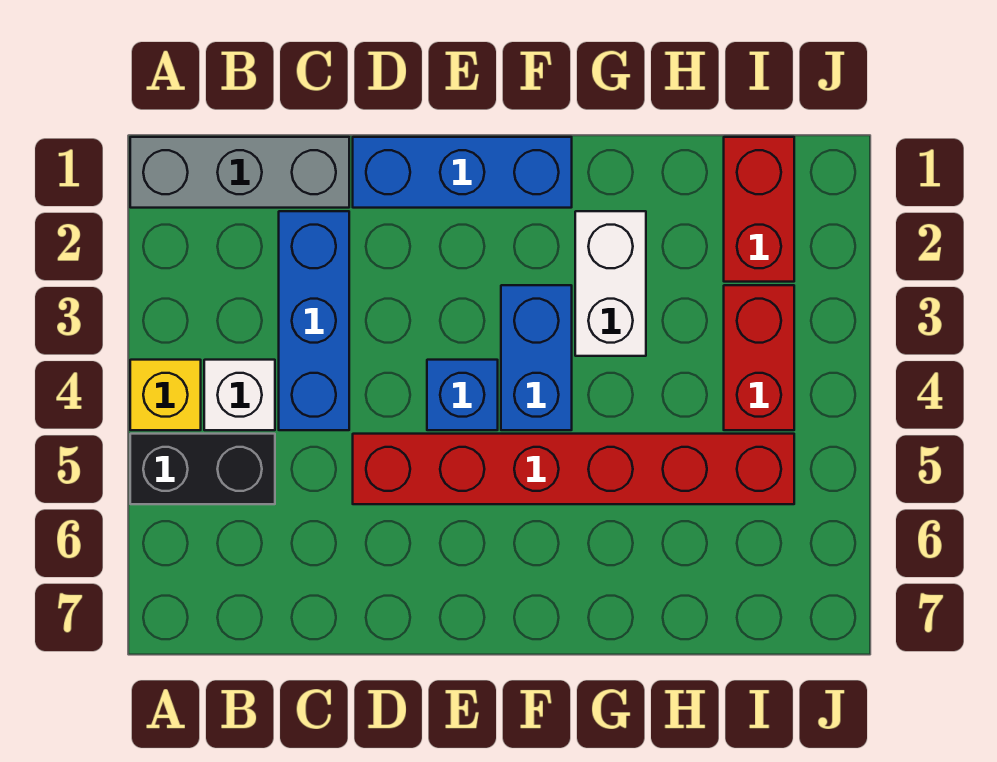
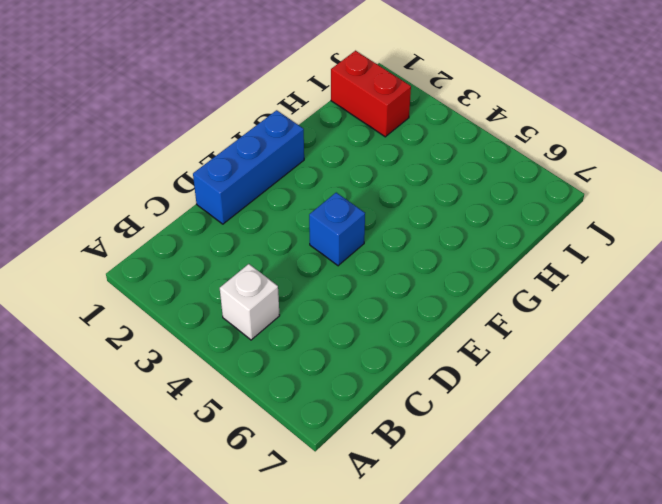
none -> grey brick A1:C1 level 1
none -> yellow brick A4 level 1
none -> black brick A5:B5 level 1

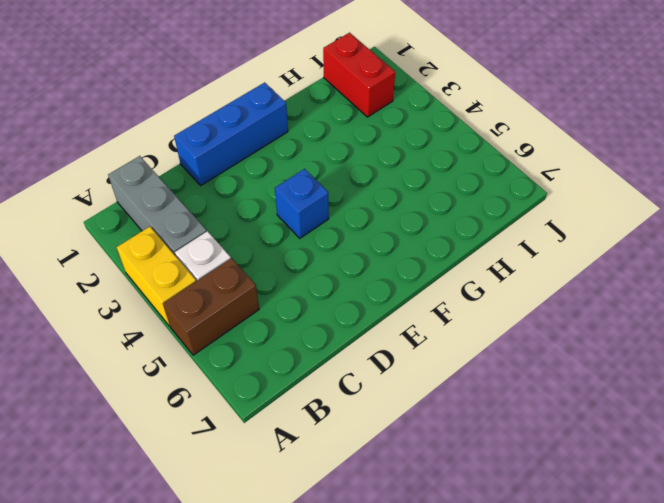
yellow brick A3:A4 level 1 -> yellow brick A4 level 1
brown brick A5:B5 level 1 -> black brick A5:B5 level 1
grey brick B1:B3 level 1 -> grey brick A1:C1 level 1
none -> blue brick C2:C4 level 1
none -> red brick D5:I5 level 1
none -> blue brick F3:F4 level 1

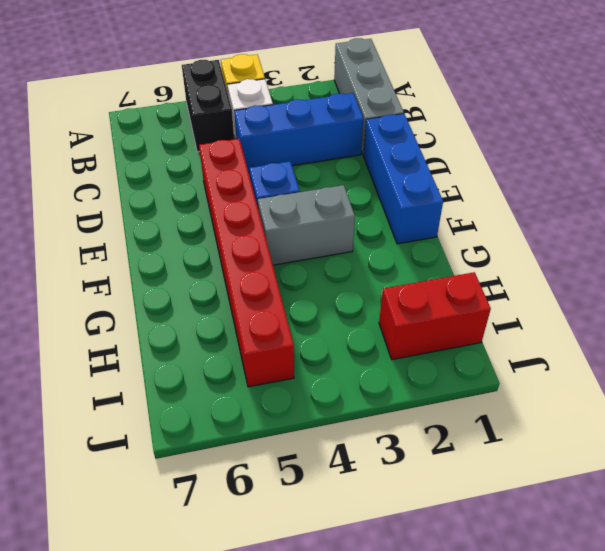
grey brick F3:F4 level 1 -> blue brick F3:F4 level 1
none -> white brick G2:G3 level 1
none -> red brick I3:I4 level 1

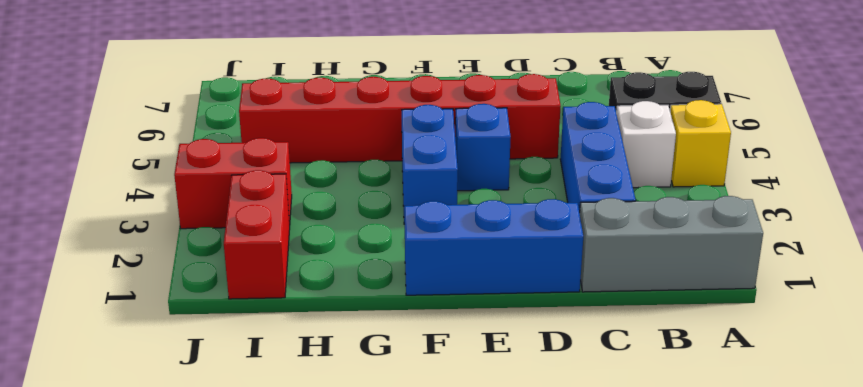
red brick I3:J3 level 1 -> red brick I3:I4 level 1
none -> white brick G2:G3 level 1

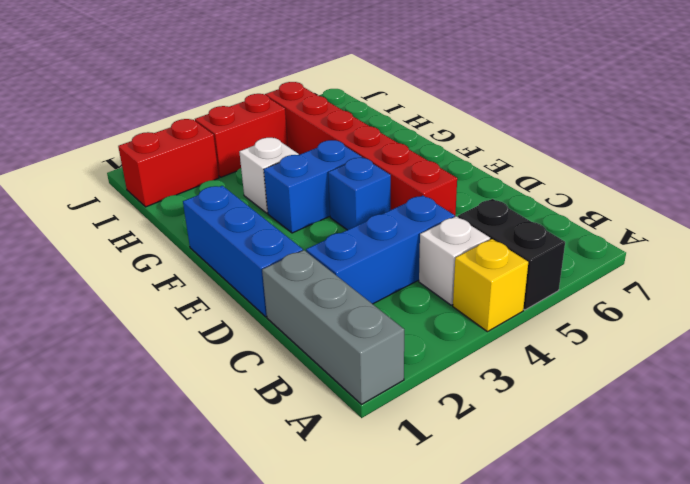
white brick G3 level 1 -> white brick G2:G3 level 1

